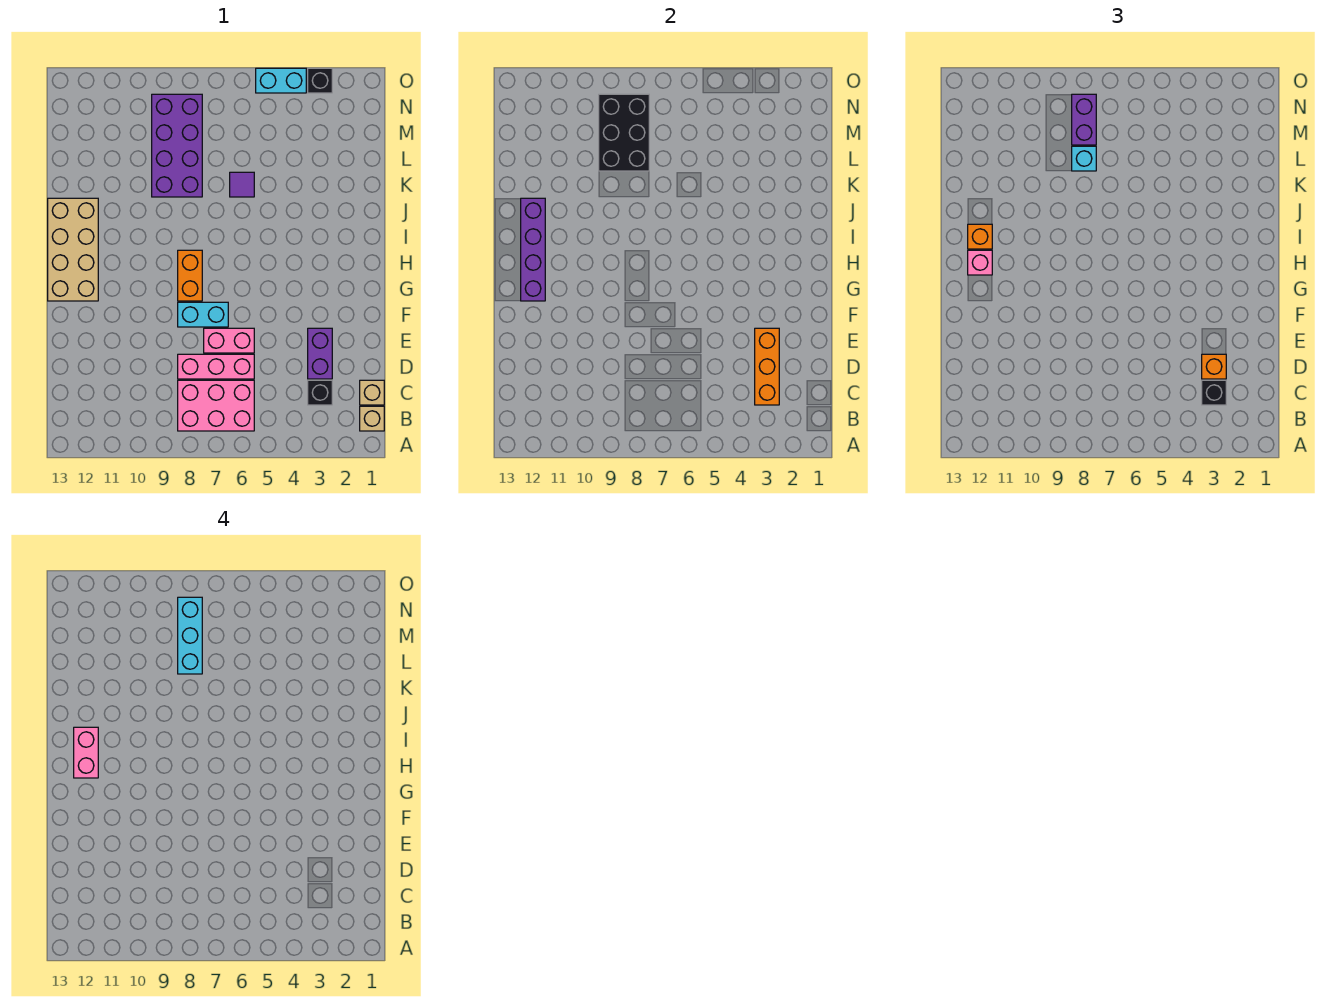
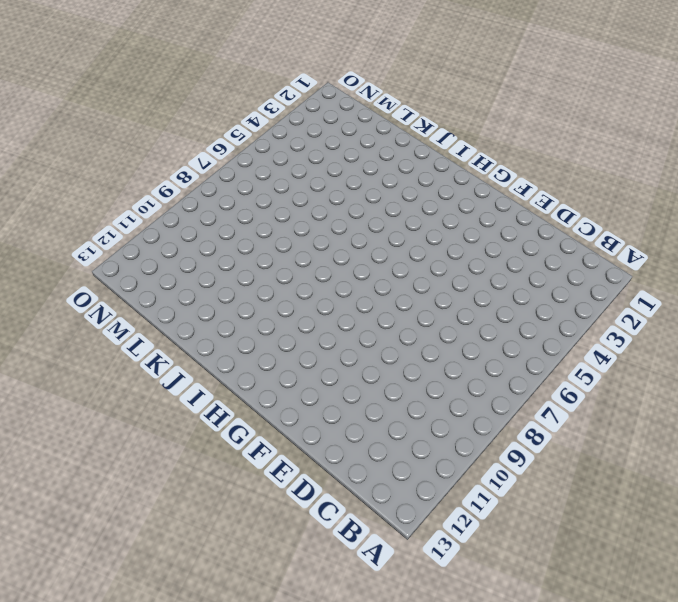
none -> tan brick B1 level 1
none -> pink brick B6:C8 level 1
none -> tan brick C1 level 1

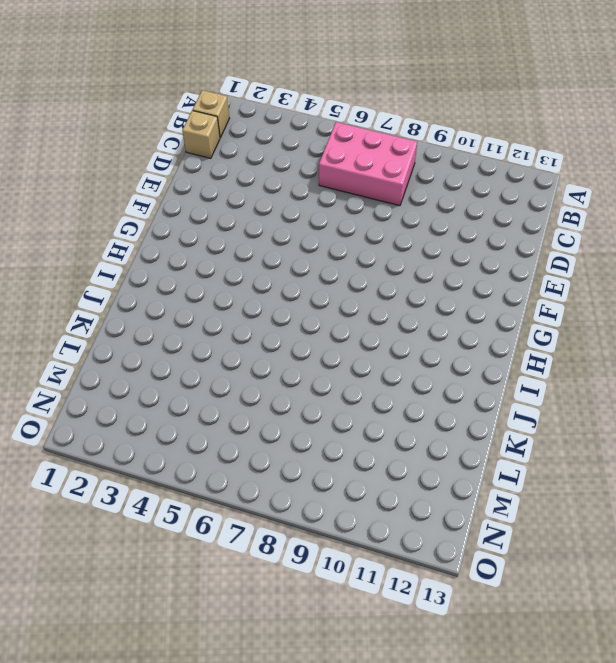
none -> black brick C3 level 1
none -> purple brick D3:E3 level 1
none -> pink brick D6:D8 level 1

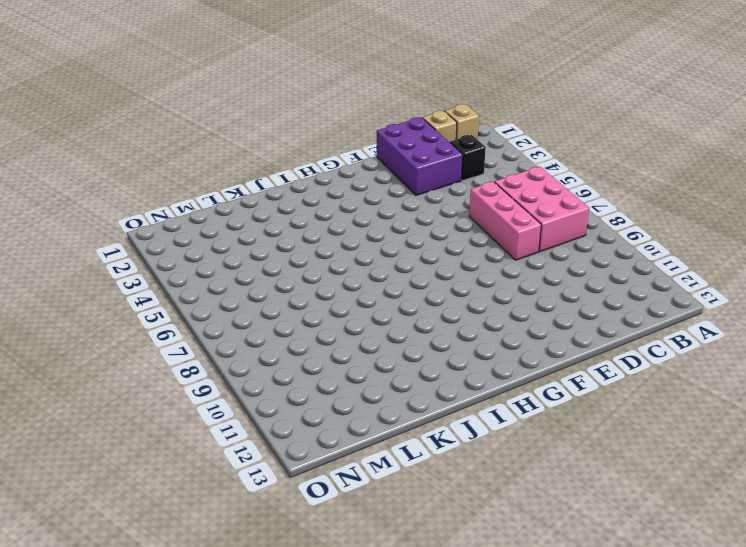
purple brick D1:E3 level 1 -> purple brick D3:E3 level 1
none -> pink brick E6:E7 level 1
none -> cyan brick F7:F8 level 1
none -> orange brick G8:H8 level 1

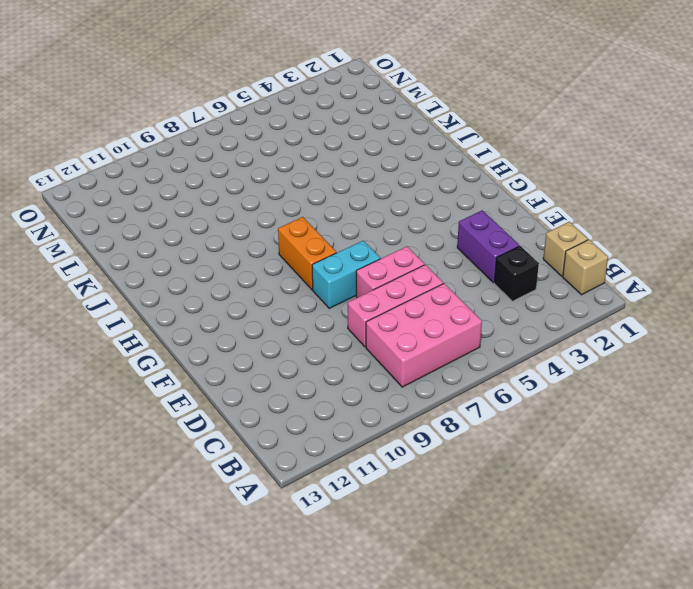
none -> tan brick G12:J13 level 1
none -> purple tile K6 level 1
none -> purple brick K8:N9 level 1

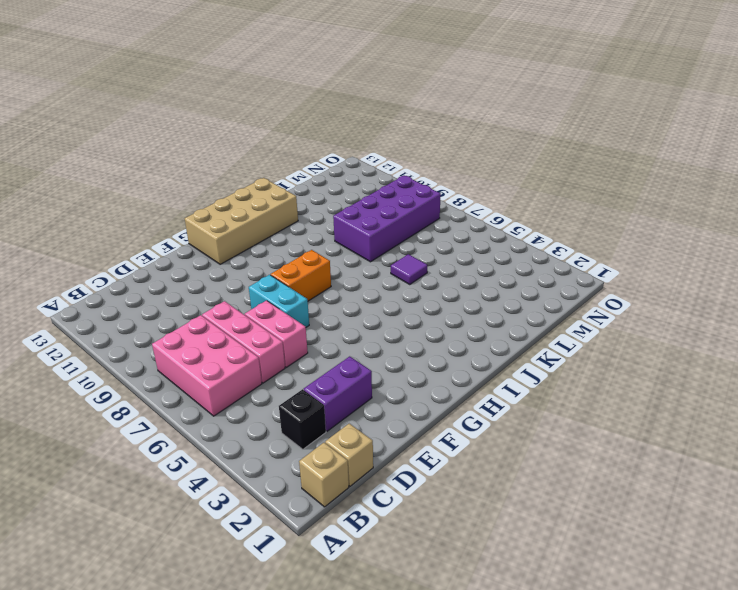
none -> black brick O3 level 1
none -> cyan brick O4:O5 level 1
none -> orange brick C3:E3 level 2

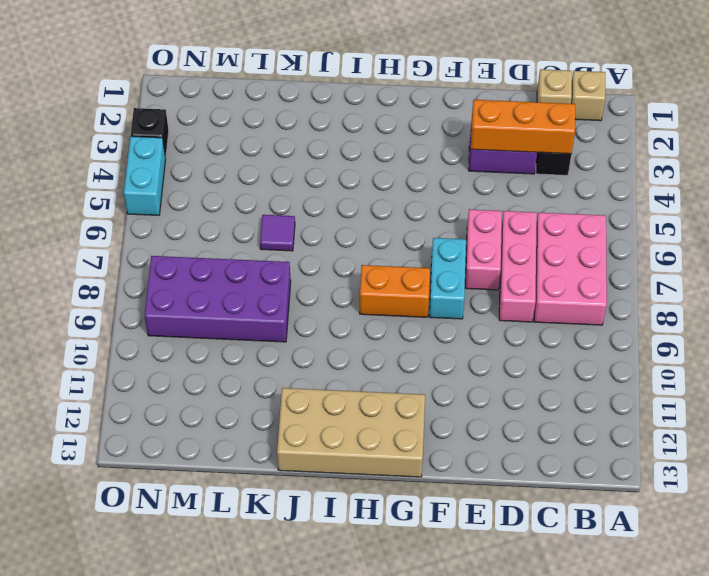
none -> purple brick G12:J12 level 2
none -> black brick L8:N9 level 2
none -> black brick C3 level 3

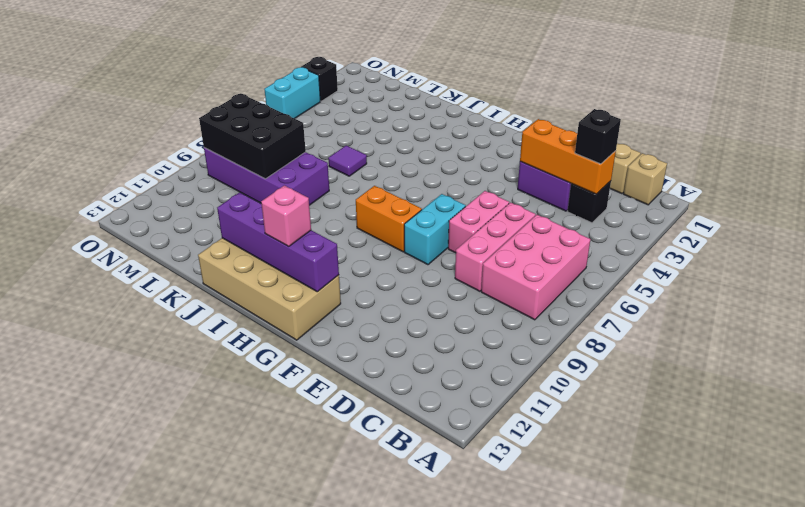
none -> orange brick D3 level 3
none -> orange brick I12 level 3
none -> cyan brick L8 level 3

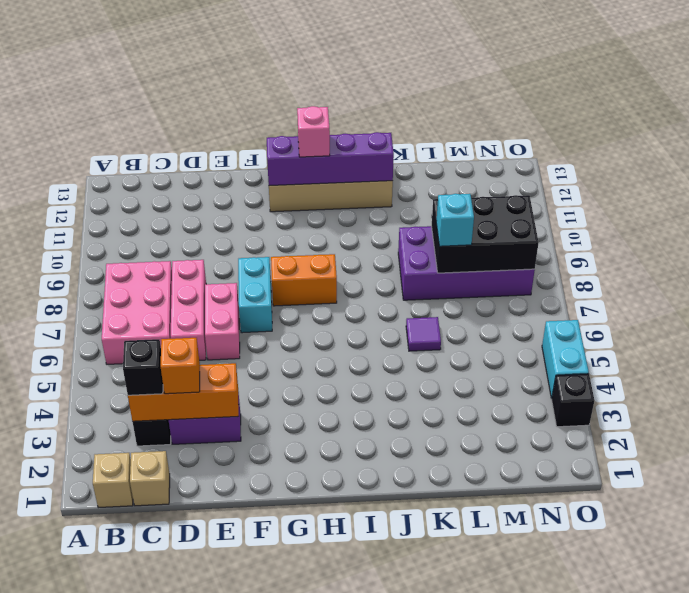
none -> orange brick I12 level 3
none -> purple brick M8:N8 level 3
none -> pink brick H12:I12 level 4

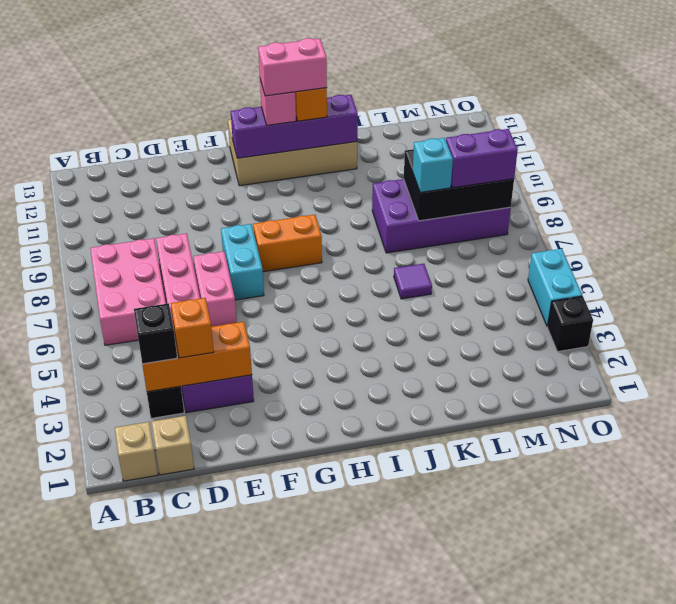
none -> cyan brick L8:N8 level 4

